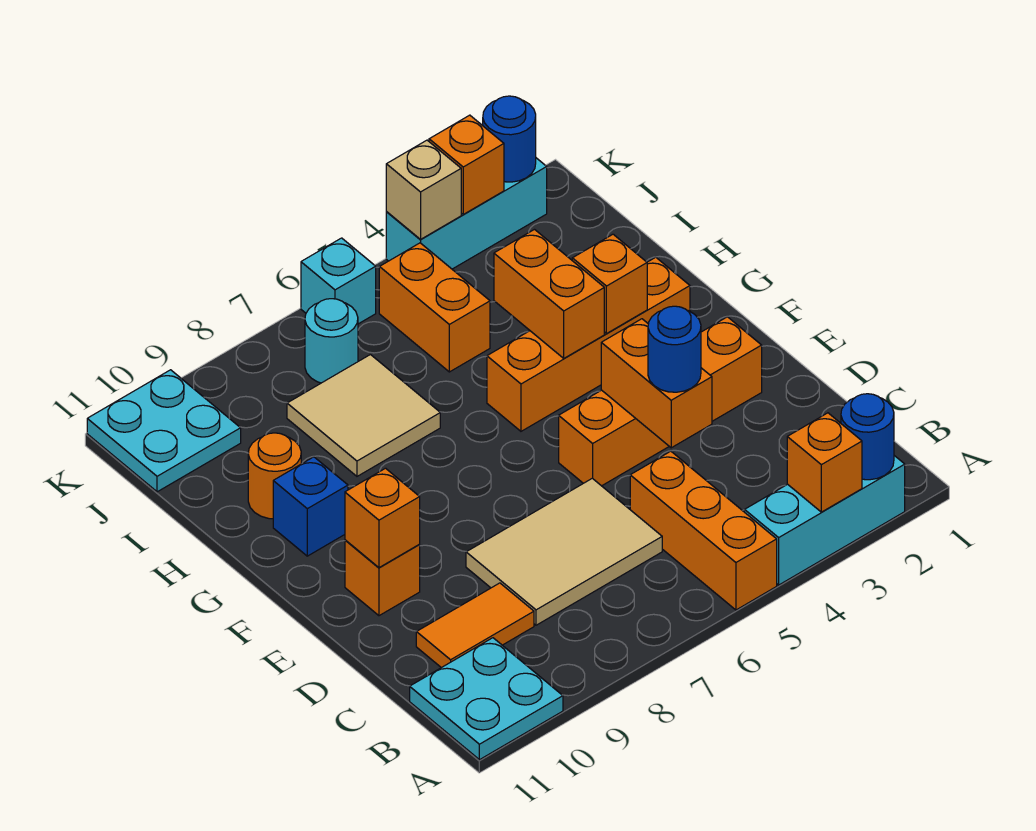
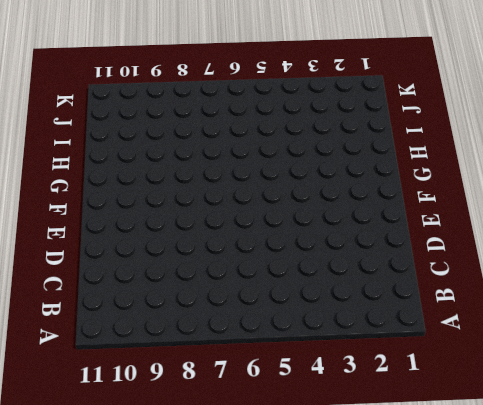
none -> cyan brick A2:A4 level 1
none -> orange brick A5:C5 level 1
none -> cyan plate A10:B11 level 1

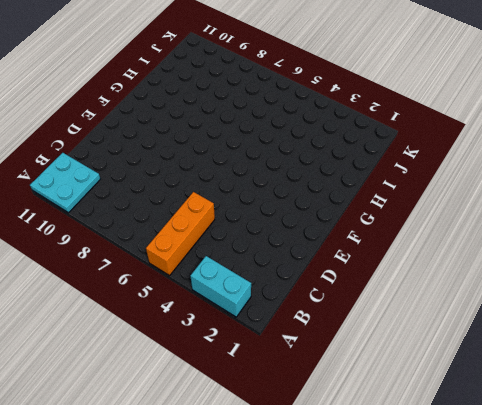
cyan brick A2:A3 level 1 -> cyan brick A2:A4 level 1
none -> tan tile C6:D8 level 1
none -> orange tile C9:C10 level 1
none -> orange brick E2:E5 level 1

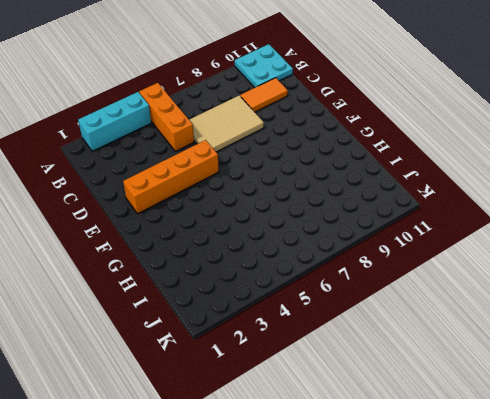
none -> orange brick E10 level 1
none -> orange brick G2:G5 level 1
none -> blue brick G10 level 1

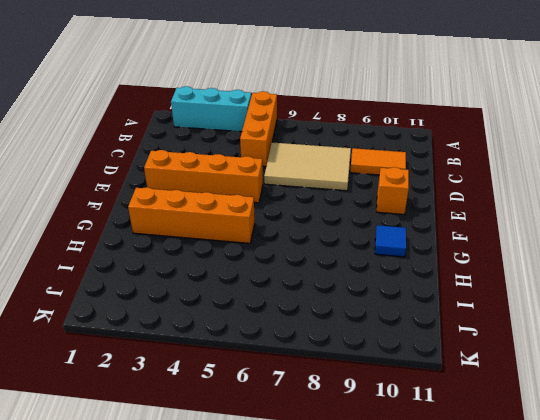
blue tile G10 level 1 -> blue brick G10 level 1
none -> cyan plate A10:B11 level 1
none -> tan tile H7:I8 level 1
none -> orange round brick H10 level 1

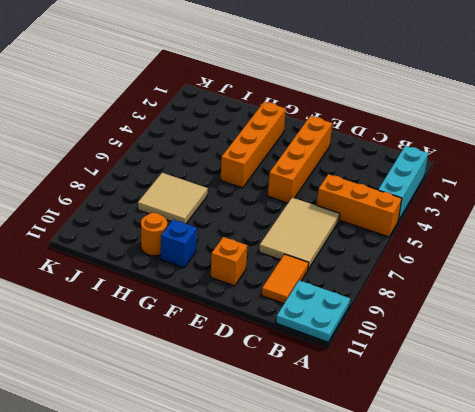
none -> orange brick I5:J5 level 1
none -> cyan round brick J7 level 1
none -> cyan plate J10:K11 level 1

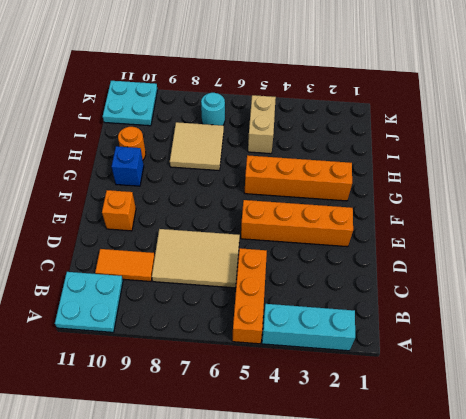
tan brick I5:J5 level 1 -> orange brick I5:J5 level 1
none -> cyan brick K2:K4 level 1
none -> cyan brick K6 level 1
none -> blue round brick A2 level 2

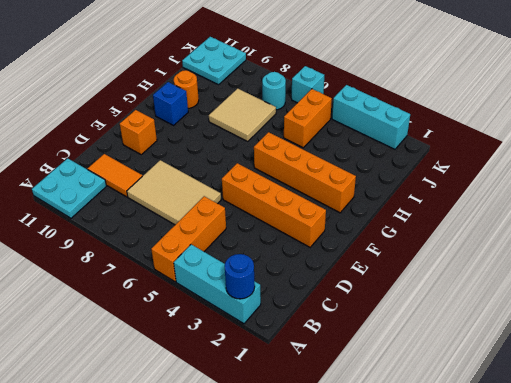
none -> orange brick A3 level 2
none -> orange brick D4:E4 level 2
none -> orange brick E10 level 2

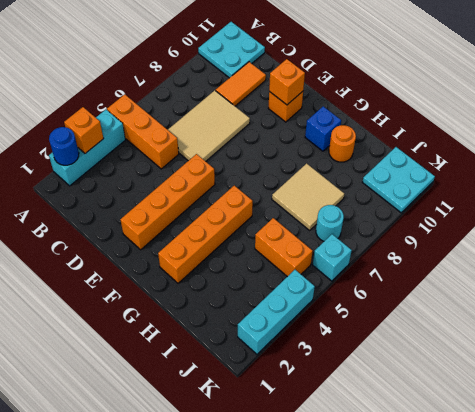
none -> orange brick D4:E4 level 2
none -> orange brick G3 level 2
none -> orange brick G4:H4 level 2

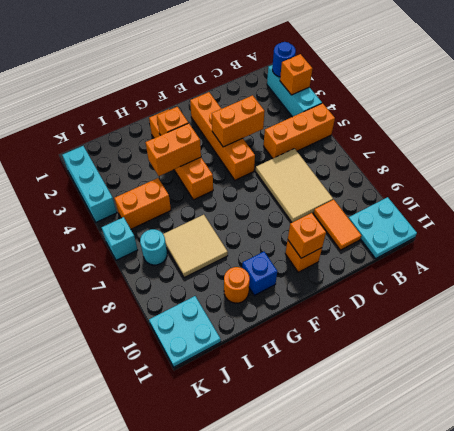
none -> blue round brick K2 level 2
none -> orange brick K3 level 2
none -> tan brick K4 level 2

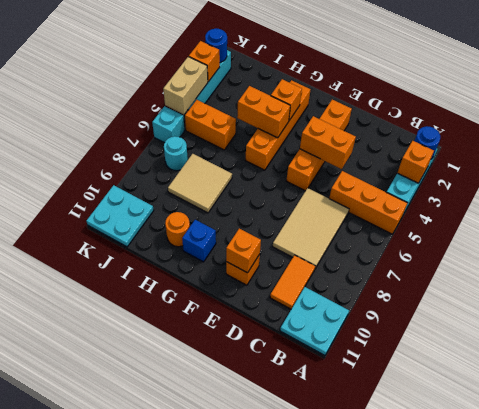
tan brick K4:K5 level 2 -> tan brick K4 level 2
none -> blue round brick D4 level 3

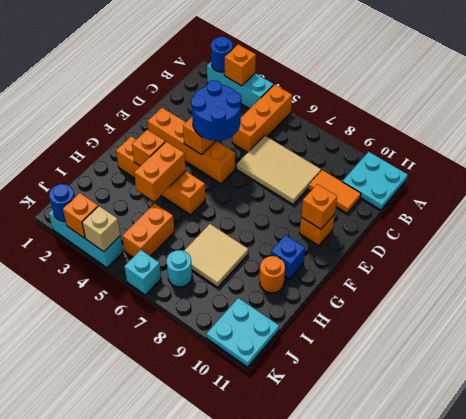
blue round brick D4:E5 level 3 -> blue round brick D4 level 3

